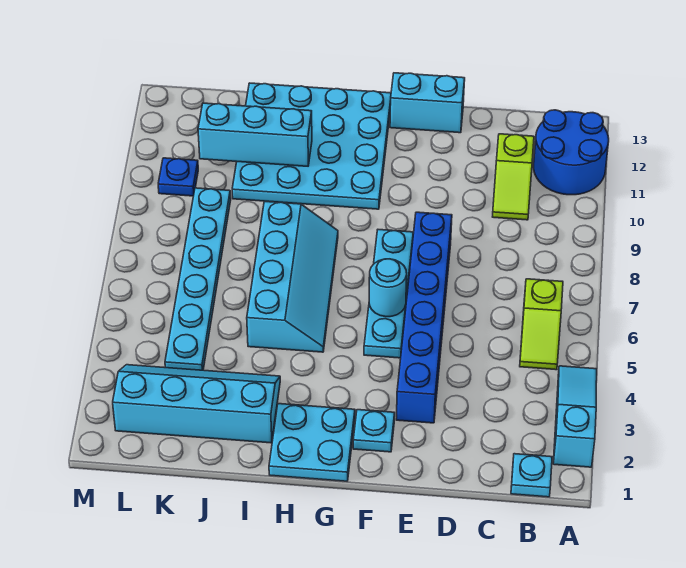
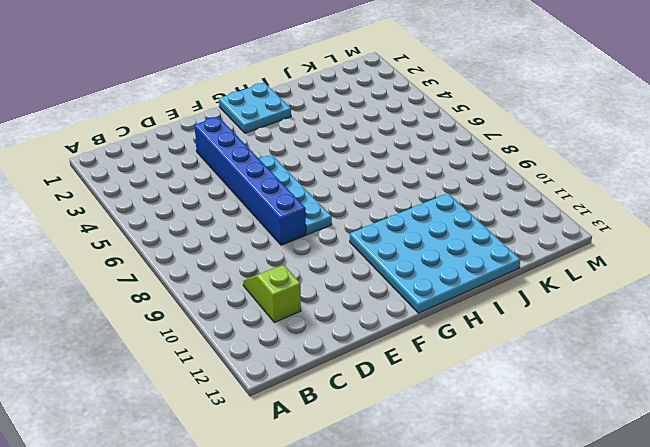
none -> cyan slope A2:A4 level 1 top 2
none -> blue round brick A11:B12 level 1
none -> cyan plate B1 level 1

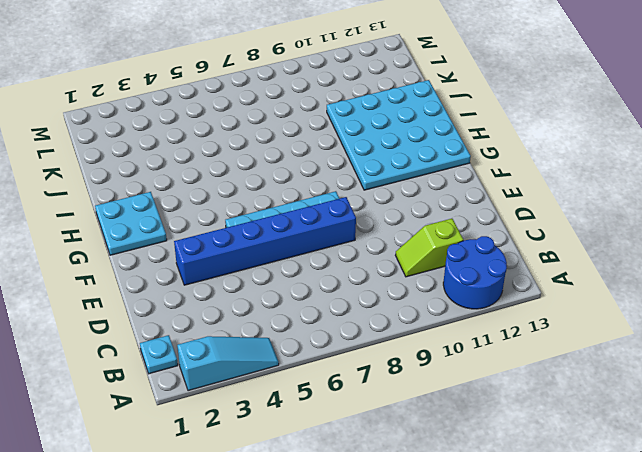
none -> lime slope B5:B6 level 1 top 6
none -> cyan brick E13:F13 level 1
none -> cyan plate F2 level 1

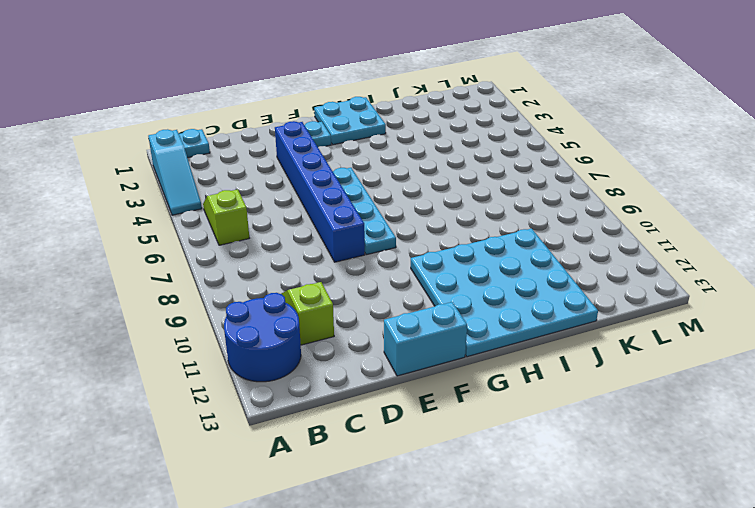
none -> cyan slope H5:I8 level 1 top I
none -> cyan slope I2:L3 level 1 top 2
none -> cyan plate K4:K9 level 1

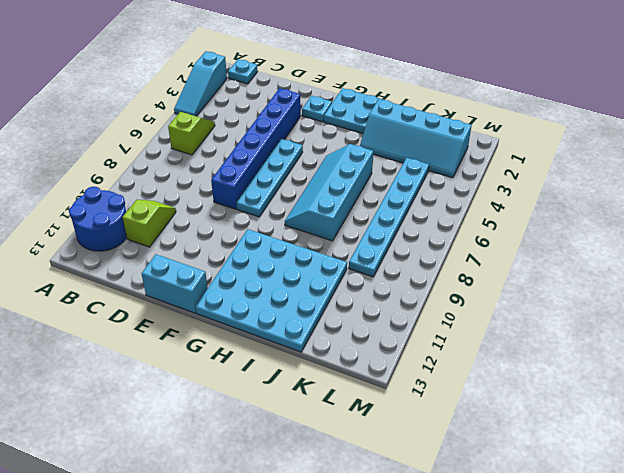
none -> blue plate L10 level 1
none -> cyan round brick F6 level 2
none -> cyan brick I11:K11 level 2

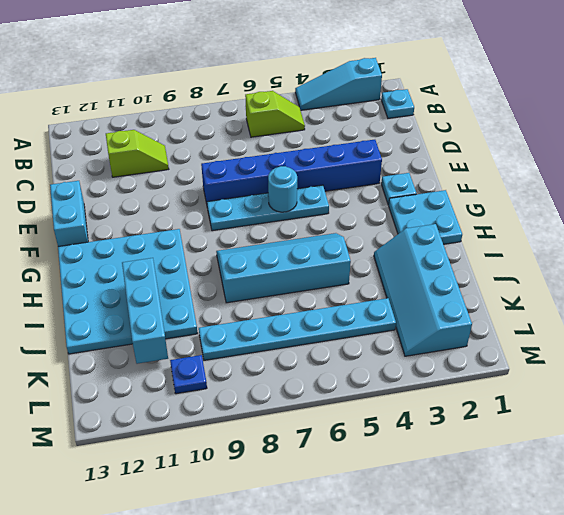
none -> blue round brick A11:B12 level 1

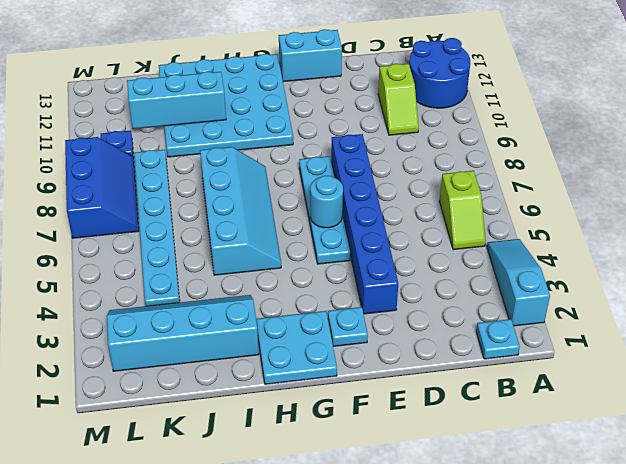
blue slope L7:M9 level 1 top M -> none

